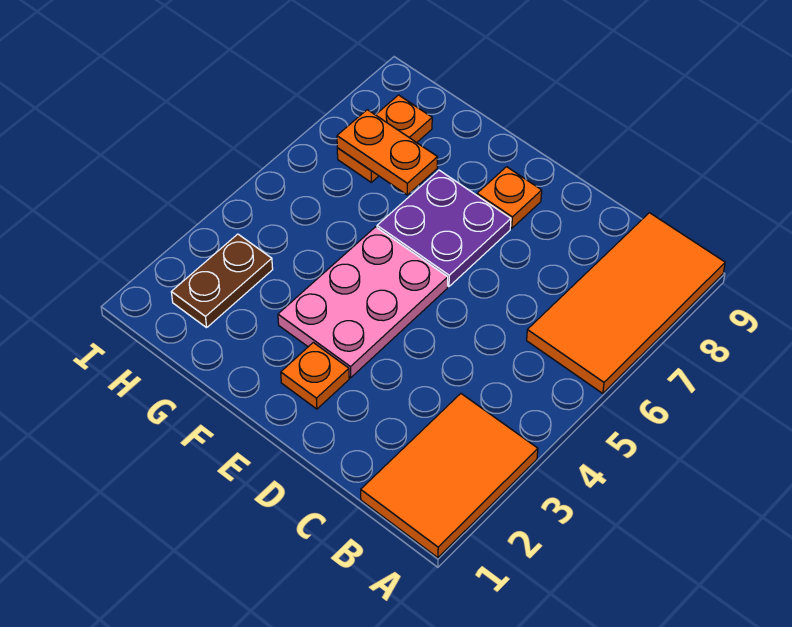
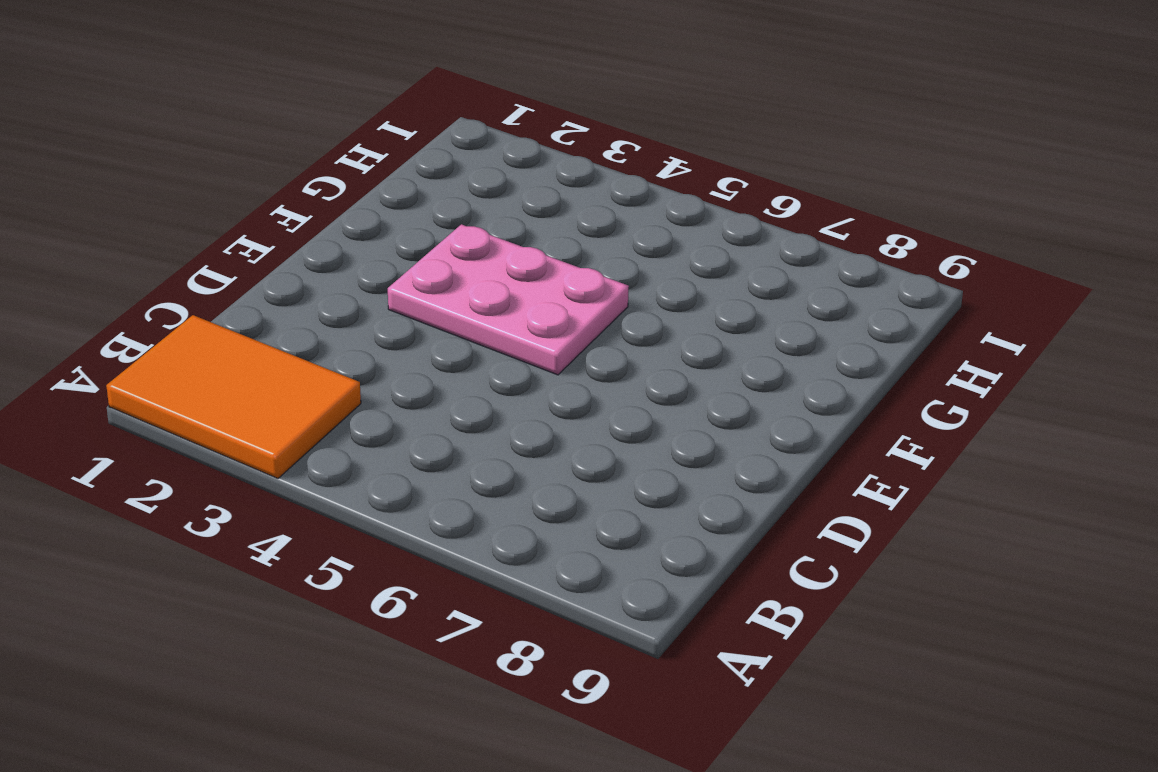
none -> orange tile A6:B9 level 1
none -> orange plate E2 level 1

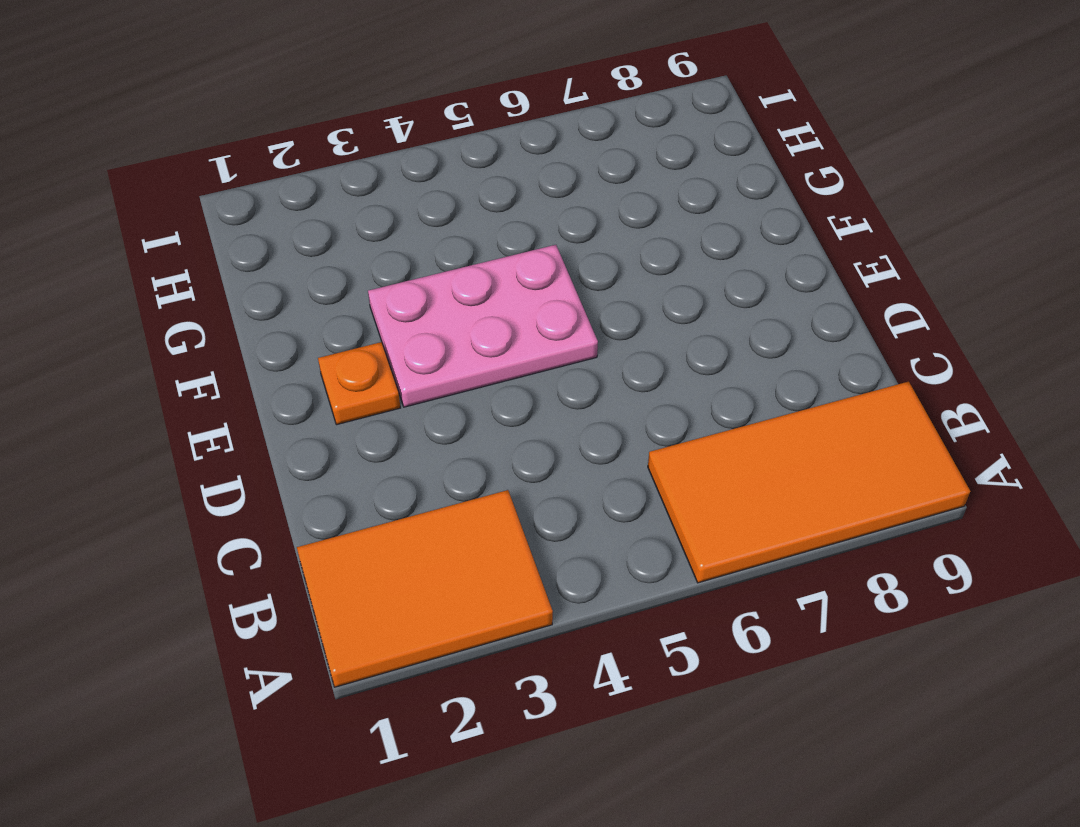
none -> purple plate E6:F7 level 1
none -> orange plate E8 level 1

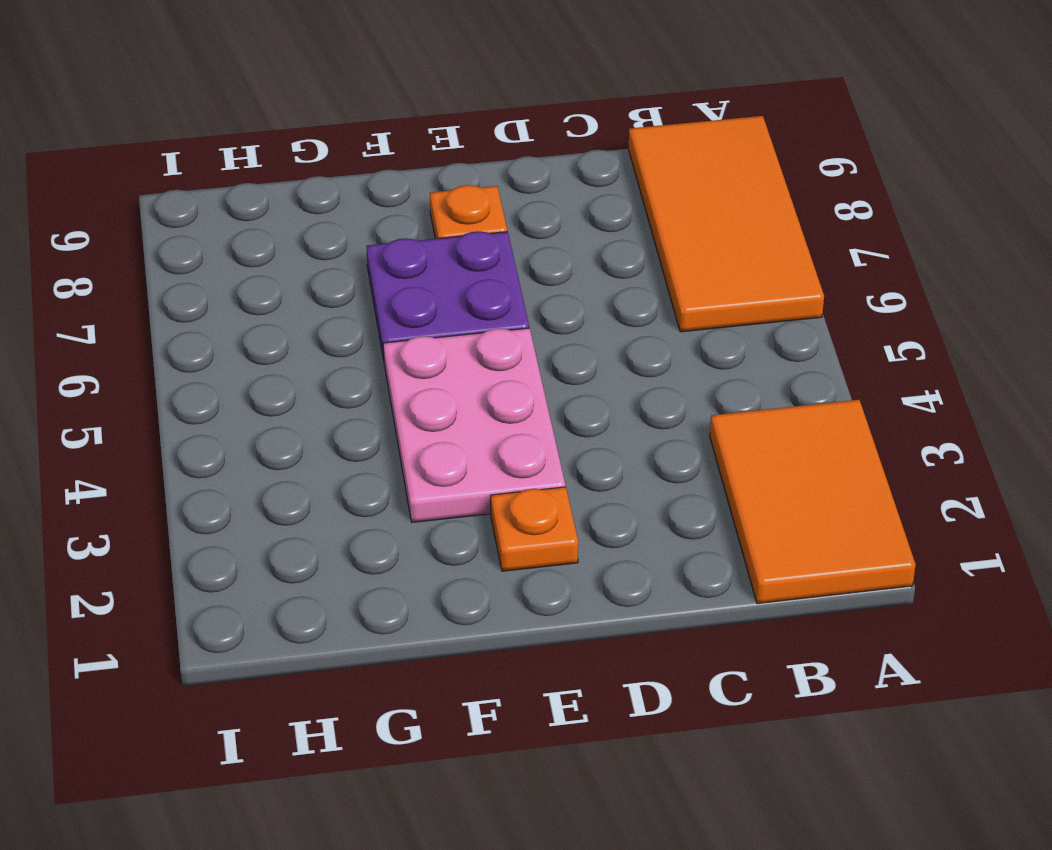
none -> brown plate H2:H3 level 1
none -> orange plate H7:H8 level 1

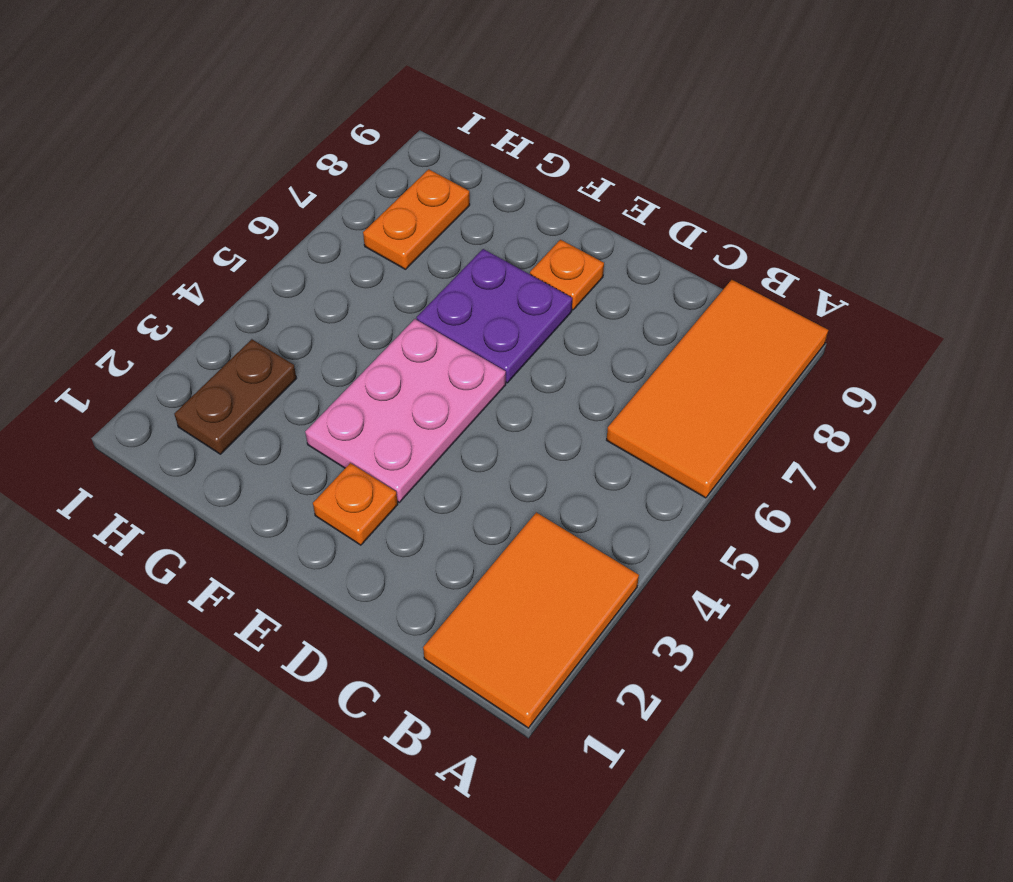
none -> orange plate G7:H7 level 2

